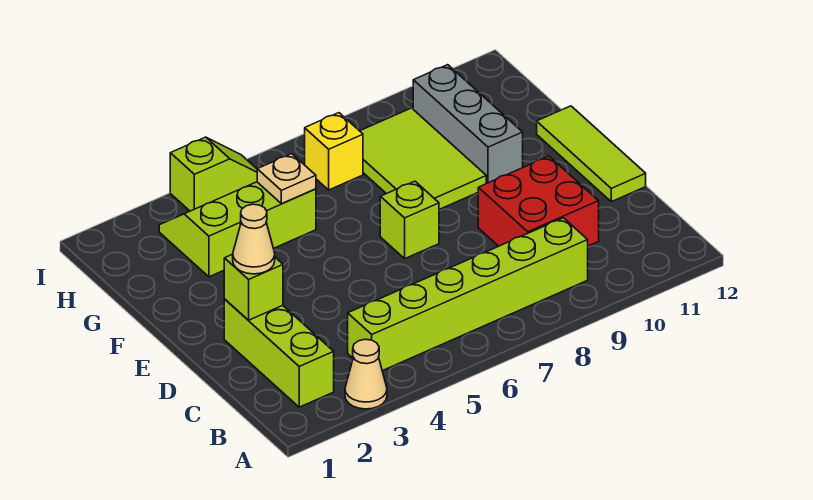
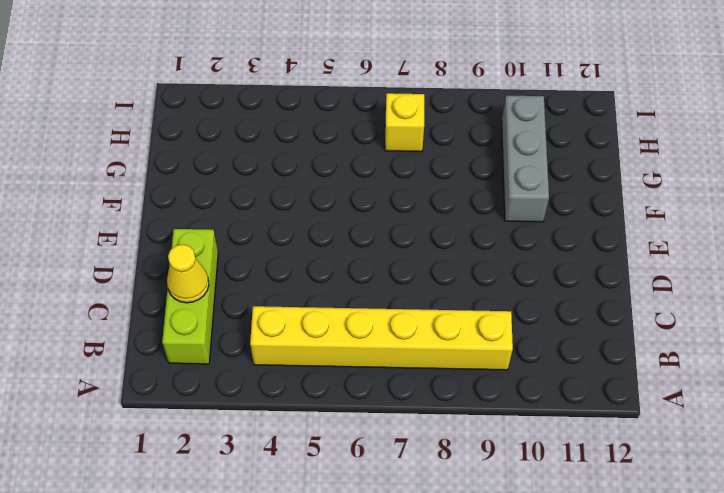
yellow brick B4:B9 level 1 -> lime brick B4:B9 level 1
yellow cone C2 level 2 -> none
none -> tan cone A3 level 1
none -> red brick C9:D10 level 1
none -> lime tile D12:F12 level 1

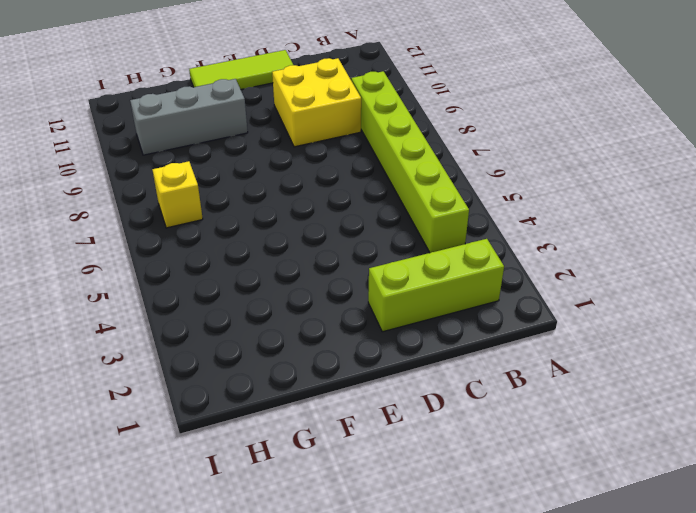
yellow brick C9:D10 level 1 -> red brick C9:D10 level 1
none -> tan cone A3 level 1
none -> lime brick E7 level 1
none -> lime tile F8:H9 level 1

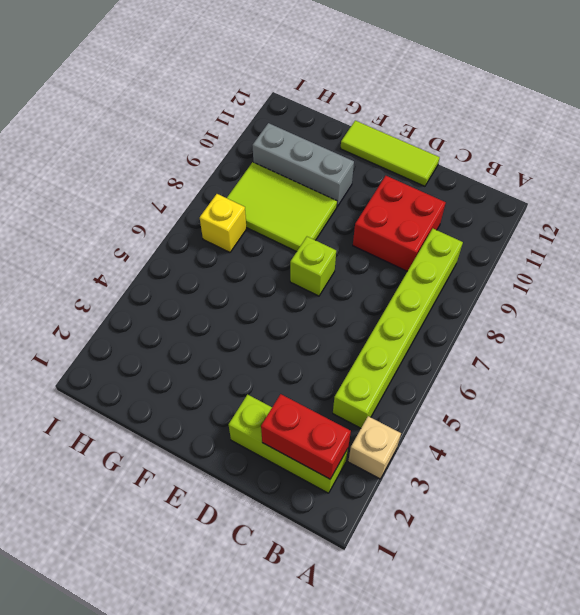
tan brick A3 level 1 -> tan cone A3 level 1
red brick B2:C2 level 2 -> none
none -> lime slope G3:H5 level 1 top G
none -> lime slope I4:I5 level 1 top 4
none -> lime brick D2 level 2

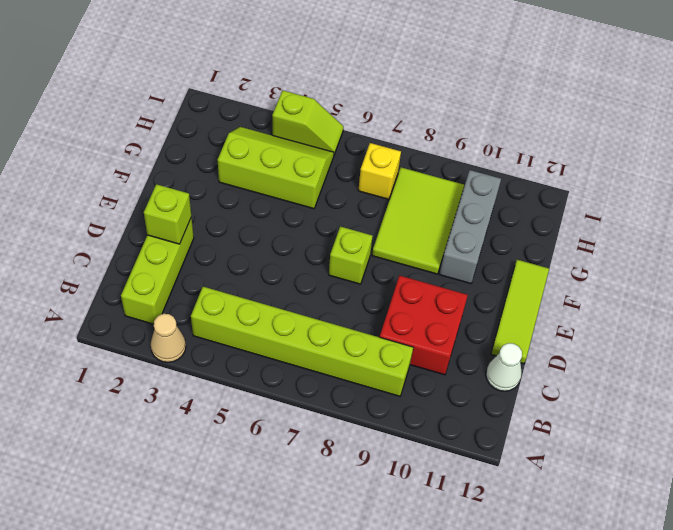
white cone C12 level 1 -> none
none -> tan plate G5 level 2
none -> tan cone D2 level 3

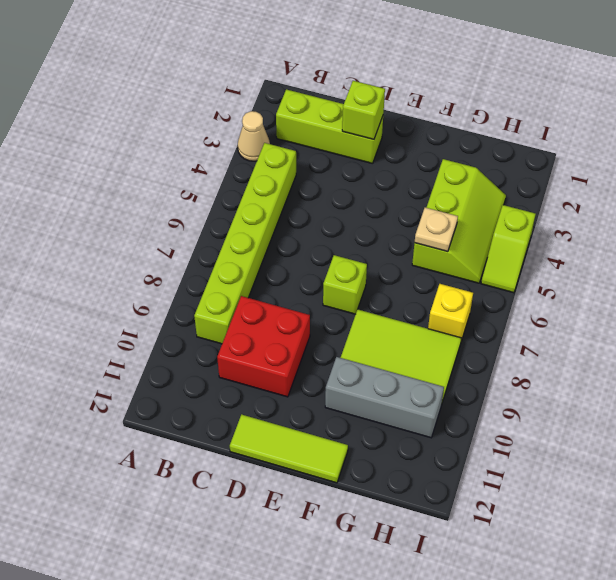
none -> tan cone D2 level 3

